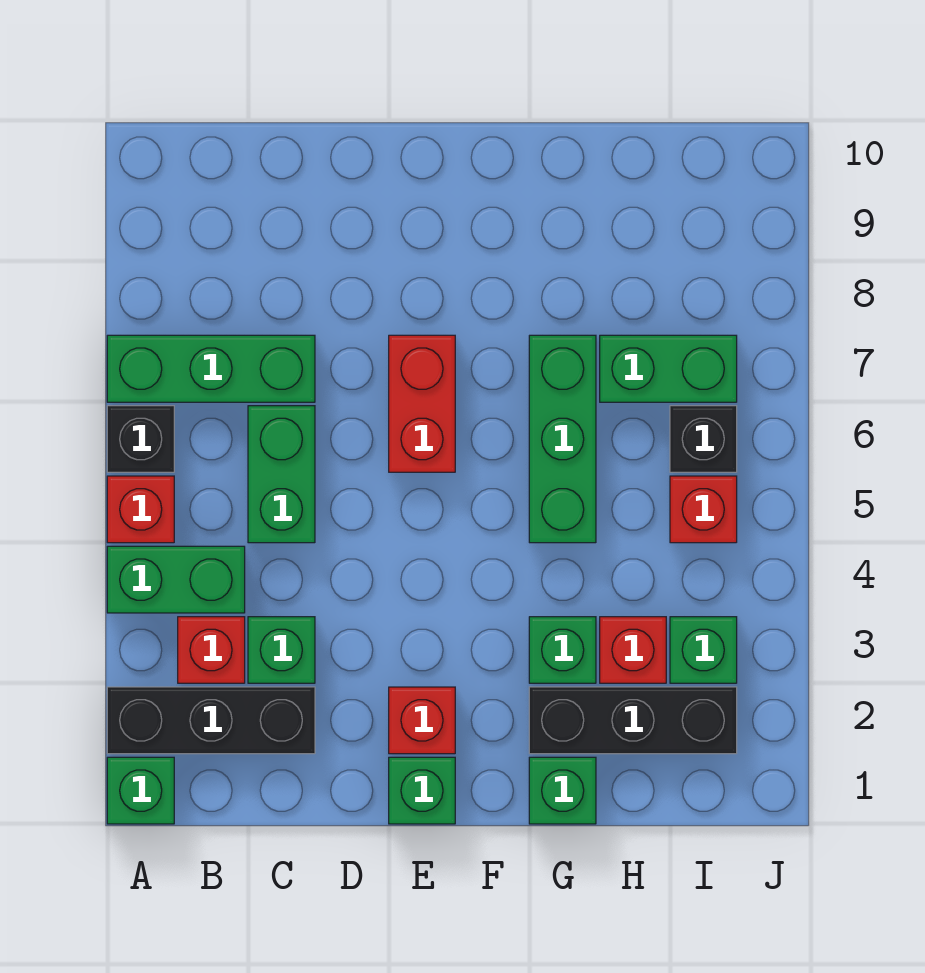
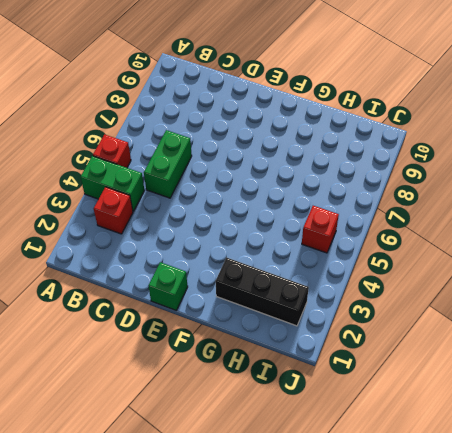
none -> green brick A1 level 1
none -> black brick A2:C2 level 1
none -> black brick A6 level 1

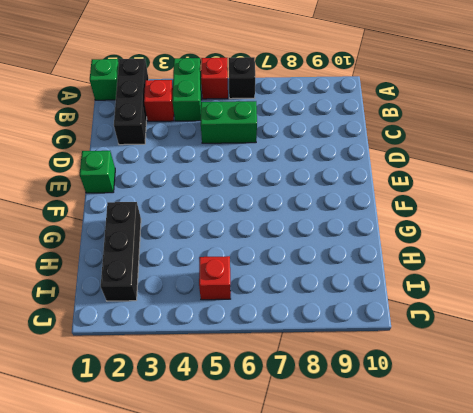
none -> green brick A7:C7 level 1
none -> green brick C3 level 1
none -> red brick E2 level 1

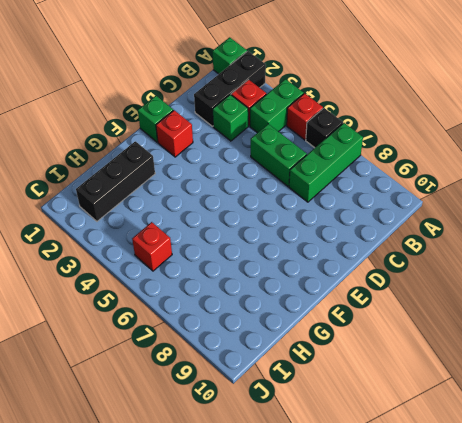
none -> red brick E6:E7 level 1
none -> green brick G1 level 1
none -> green brick G3 level 1

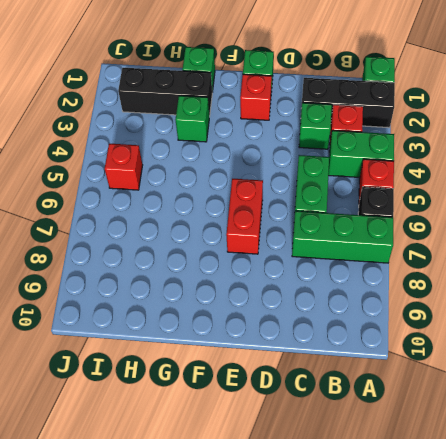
none -> green brick G5:G7 level 1
none -> red brick H3 level 1
none -> green brick H7:I7 level 1

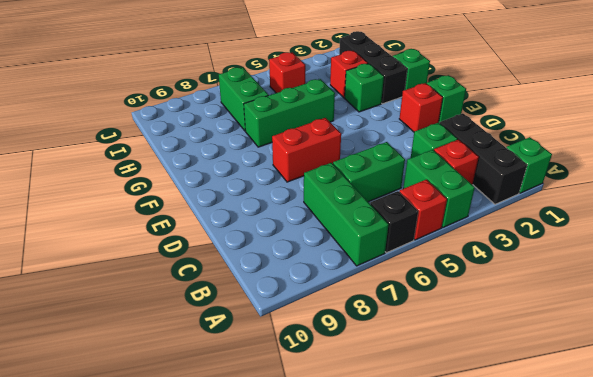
none -> green brick I3 level 1
none -> black brick I6 level 1

